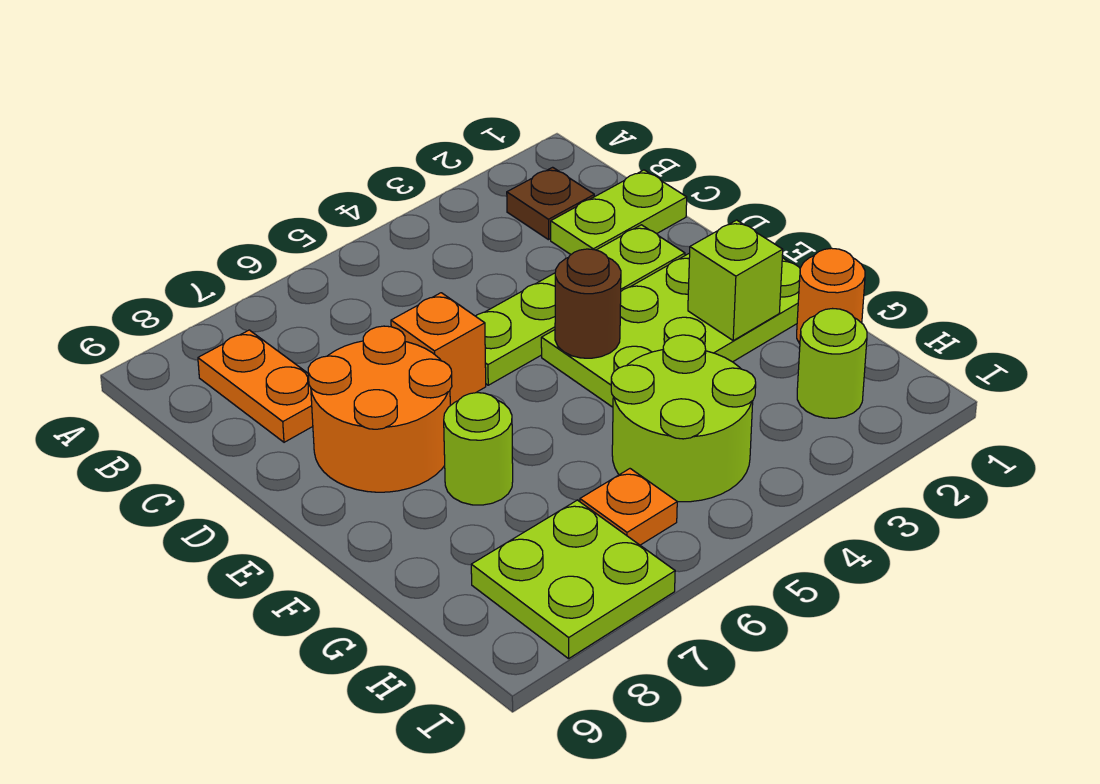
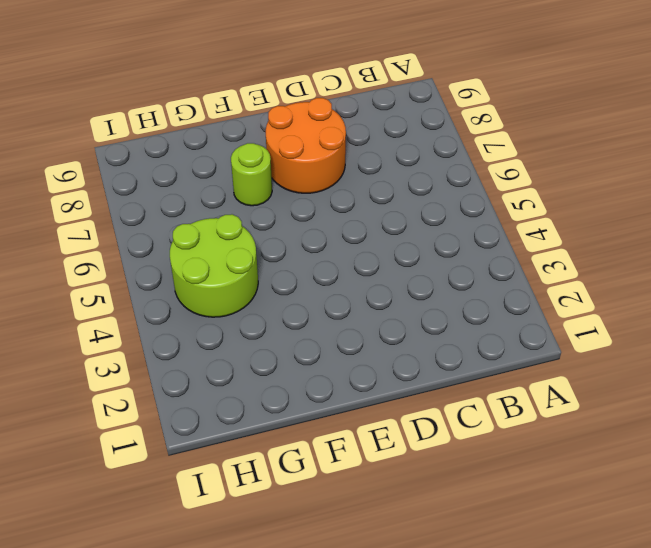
none -> brown plate B2 level 1
none -> orange plate B8:C8 level 1
none -> lime plate C1:C2 level 1

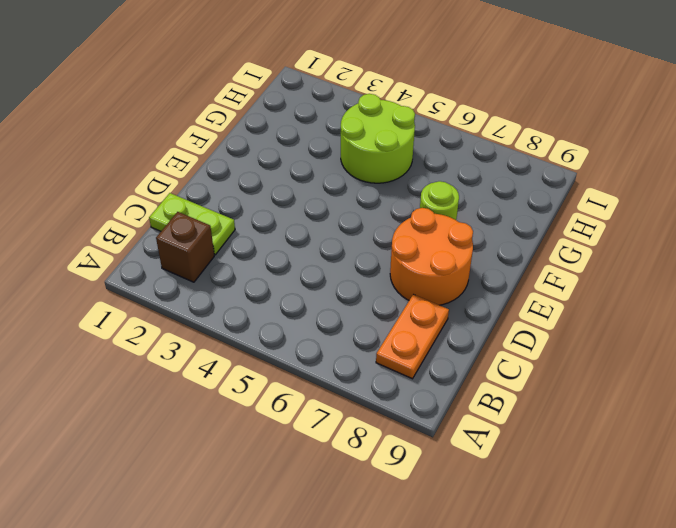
brown brick B2 level 1 -> brown plate B2 level 1
none -> lime plate D2:D5 level 1
none -> orange brick D6 level 1
none -> lime plate E1:F4 level 1

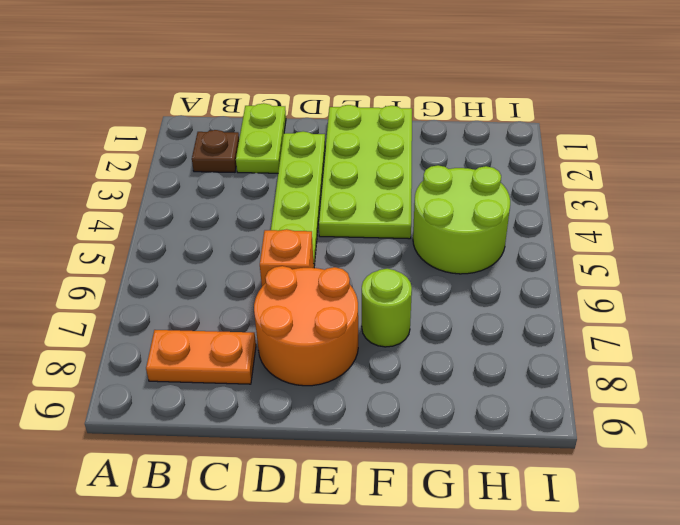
none -> orange round brick G1 level 1
none -> lime round brick H2 level 1
none -> orange plate H6 level 1

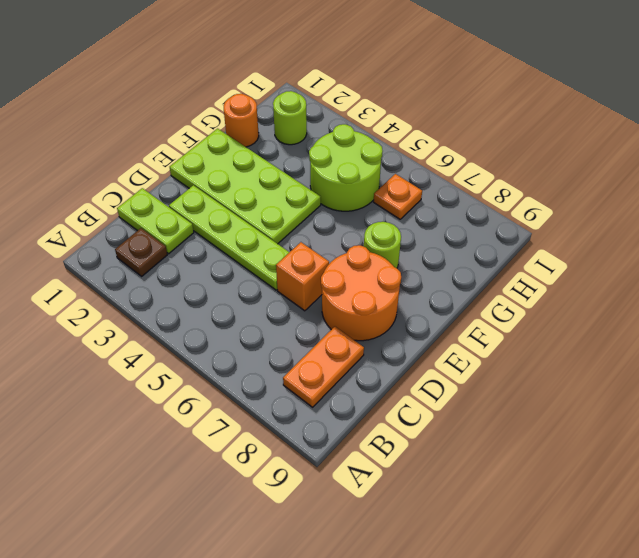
none -> lime plate H7:I8 level 1
none -> brown round brick E4 level 2
none -> lime brick F2 level 2

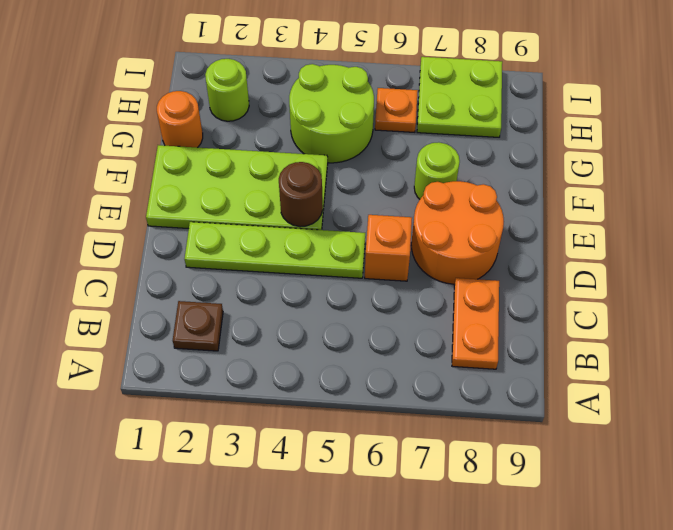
none -> lime plate C1:C2 level 1
none -> lime brick F2 level 2

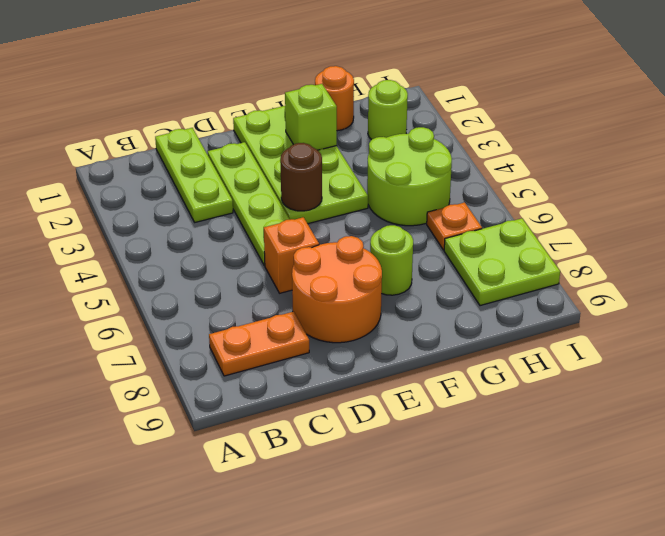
lime plate C1:C3 level 1 -> lime plate C1:C2 level 1
none -> brown plate B2 level 1

